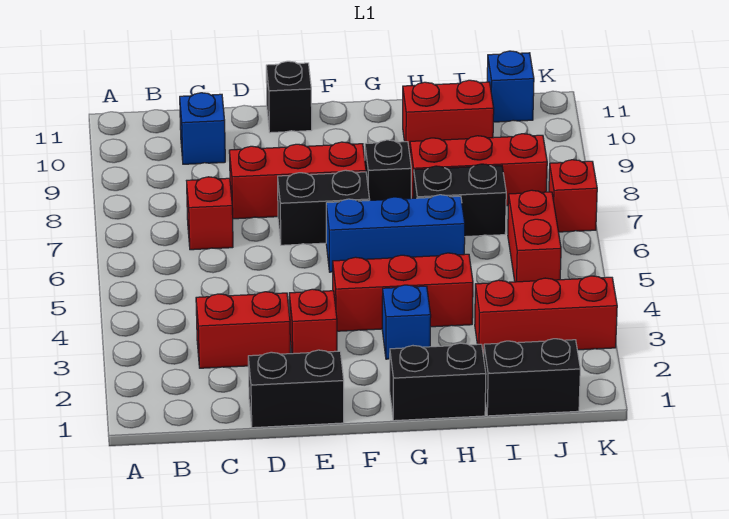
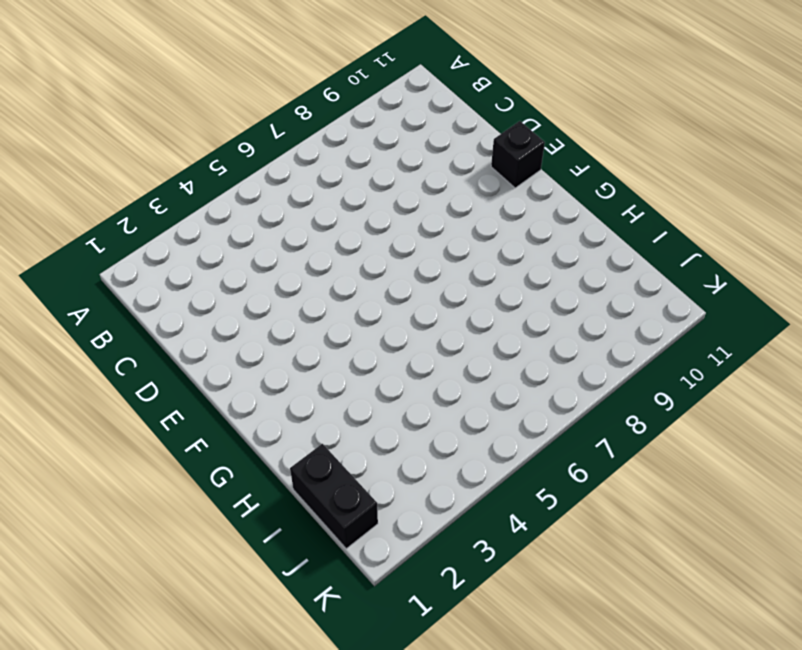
none -> red brick C3:D3 level 1
none -> red brick C7 level 1
none -> blue brick C10 level 1

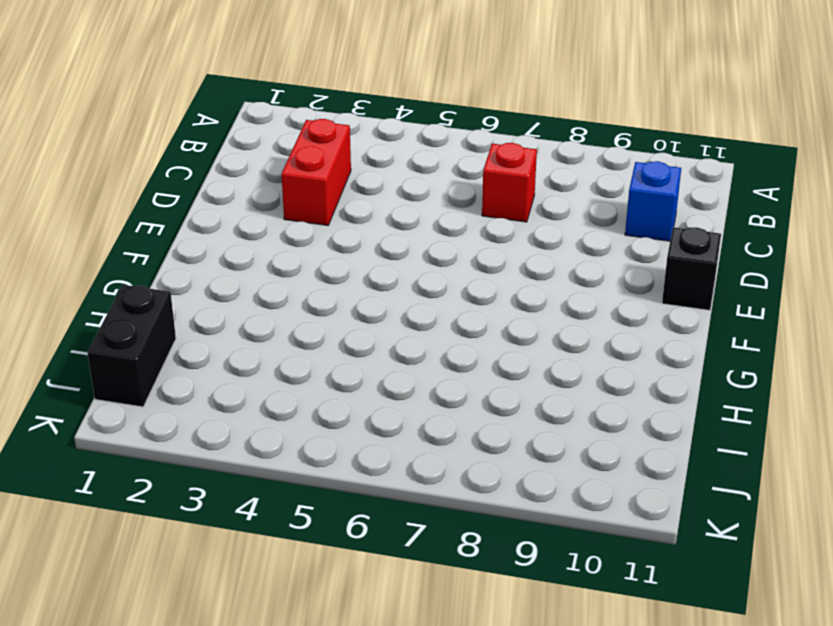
none -> black brick D1:E1 level 1
none -> red brick D8:F8 level 1
none -> red brick E3 level 1

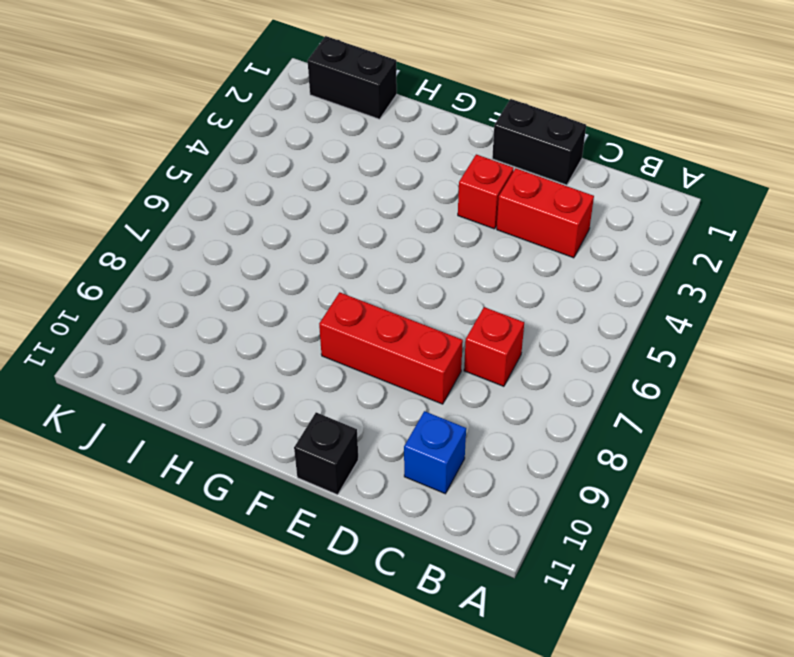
none -> black brick E7:F7 level 1
none -> red brick F4:H4 level 1
none -> blue brick F6:H6 level 1

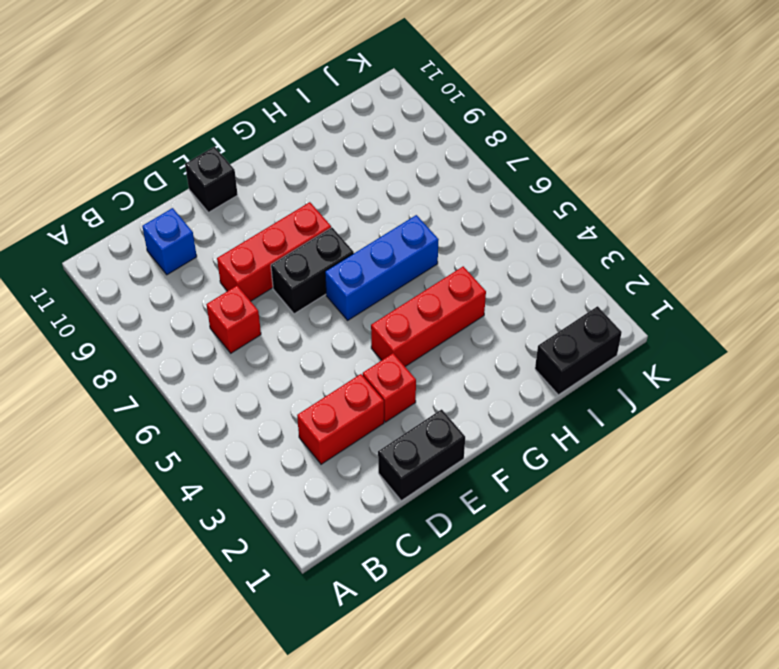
none -> black brick G1:H1 level 1
none -> blue brick G3 level 1
none -> black brick G8 level 1

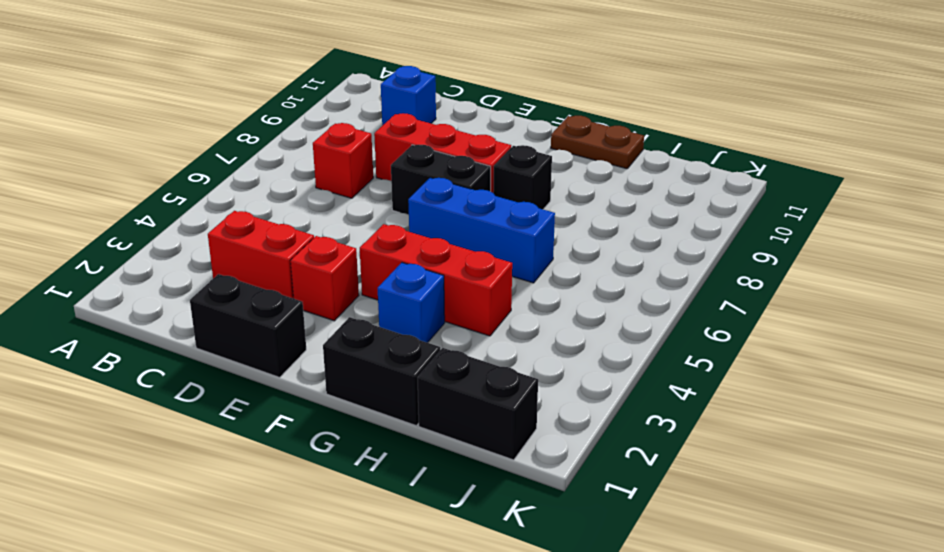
brown plate G11:H11 level 1 -> none
none -> black brick E11 level 1
none -> black brick H7:I7 level 1
none -> red brick H8:J8 level 1

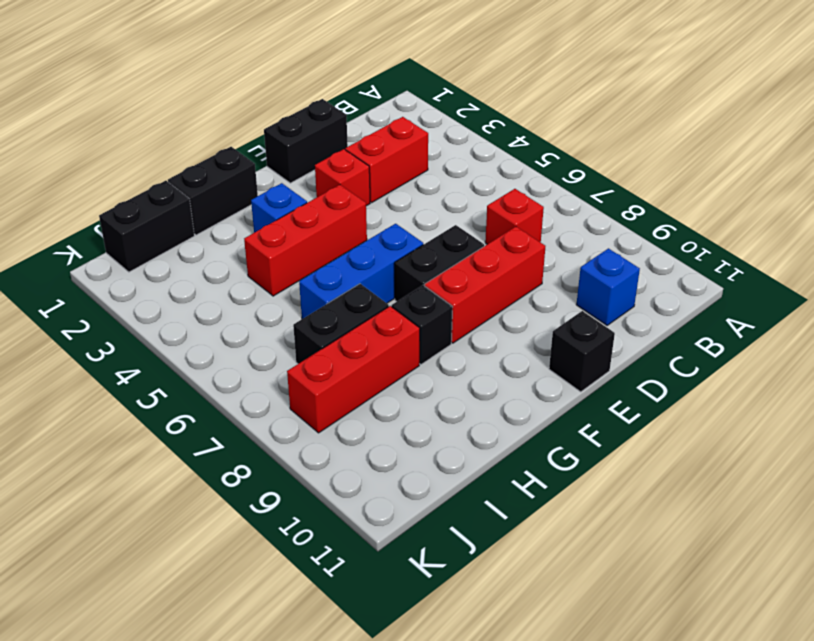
none -> red brick H10:I10 level 1
none -> red brick I3:K3 level 1
none -> red brick J5:J6 level 1

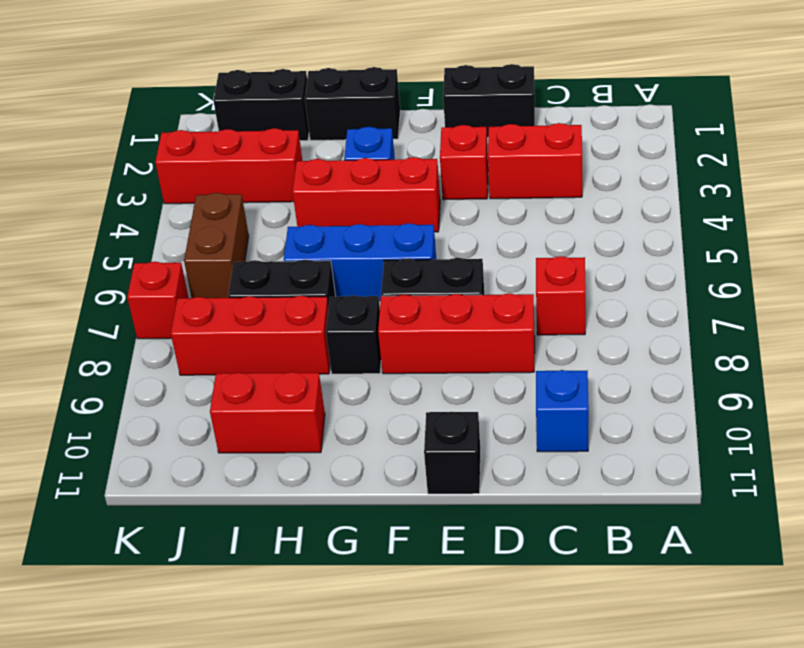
brown brick J5:J6 level 1 -> red brick J5:J6 level 1
none -> blue brick J11 level 1

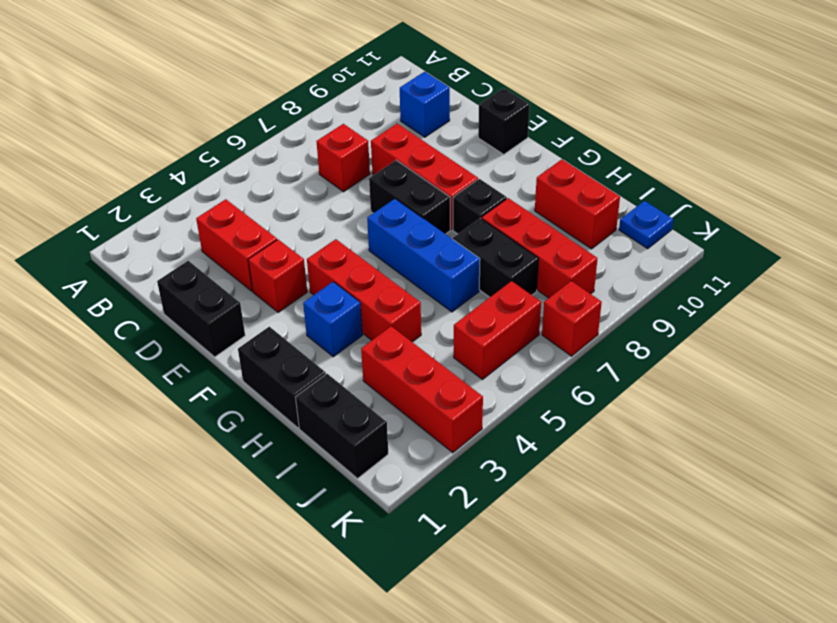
blue plate J11 level 1 -> blue brick J11 level 1

